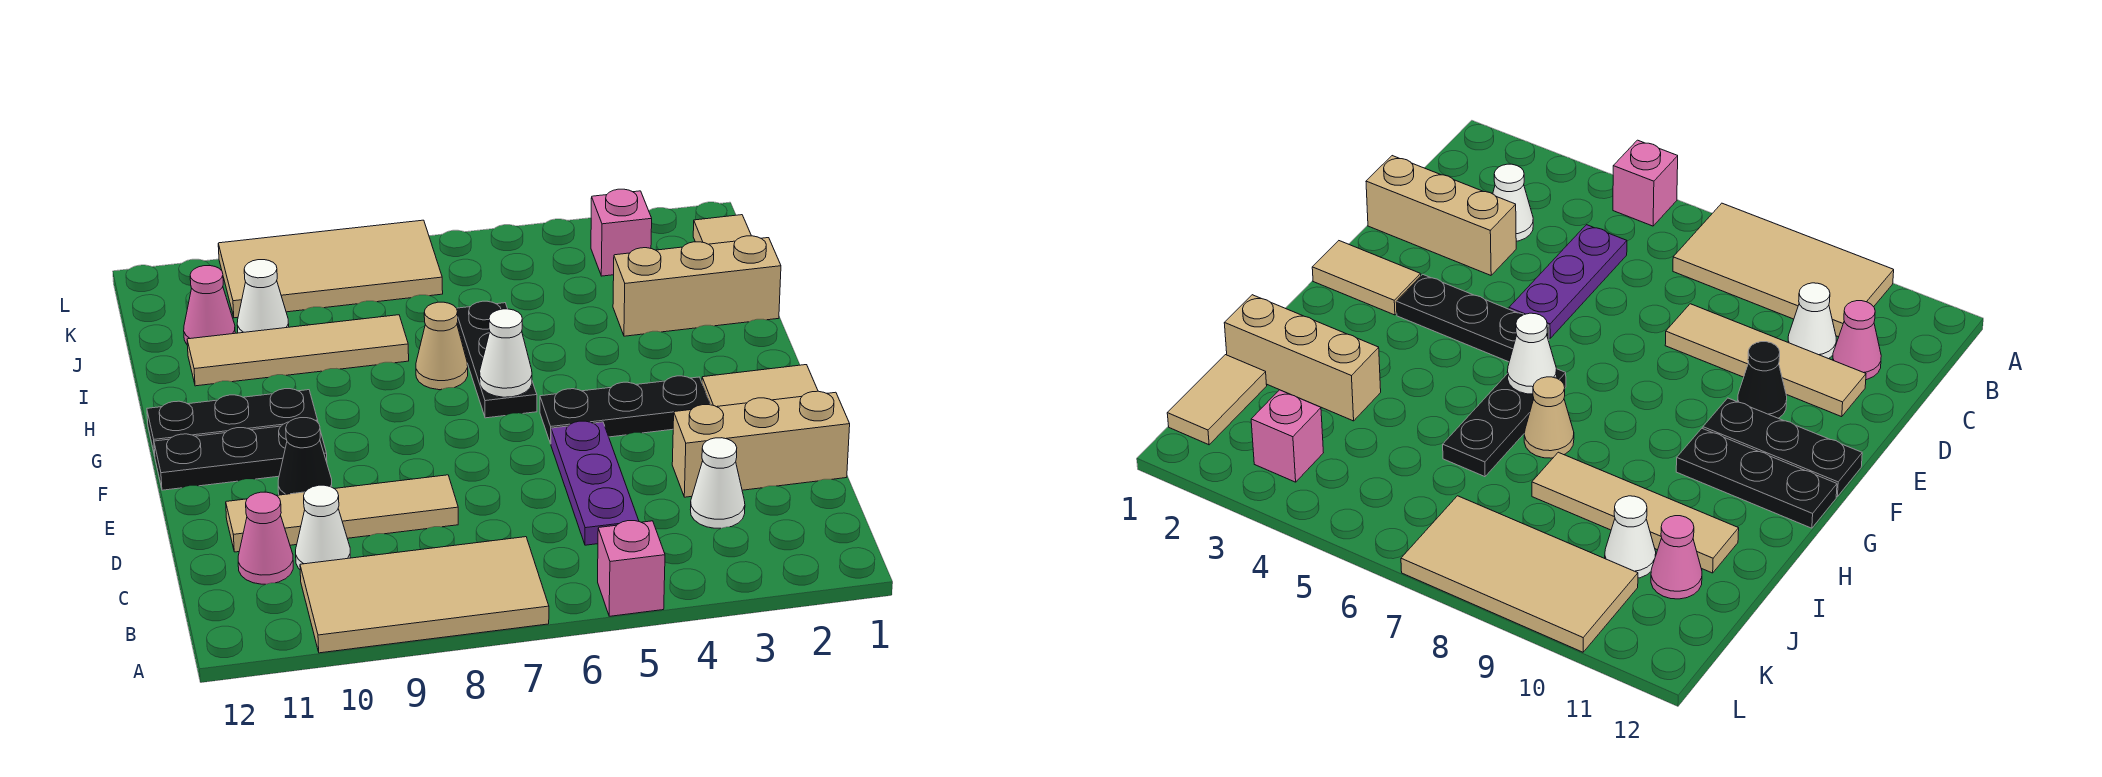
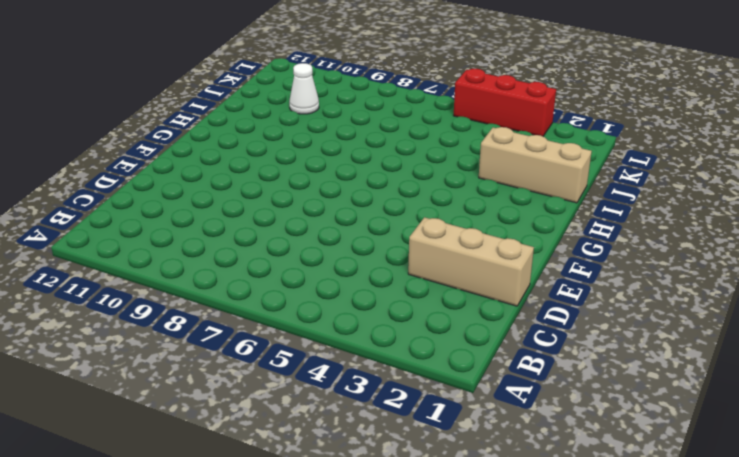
red brick L3:L5 level 1 -> none
none -> pink brick A5 level 1
none -> tan tile A7:B10 level 1
none -> white cone C3 level 1

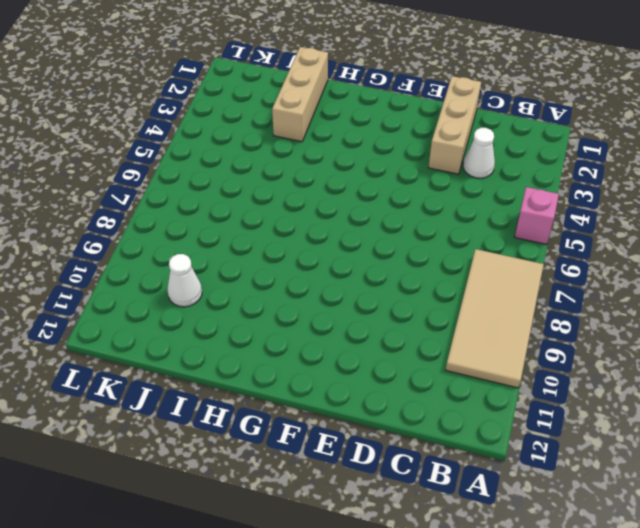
none -> purple plate C5:E5 level 1
none -> white cone C10 level 1
none -> pink cone C11 level 1

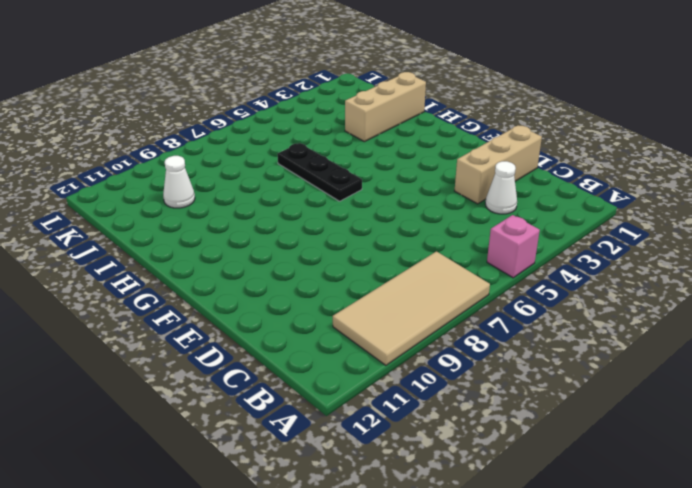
none -> purple plate C5:E5 level 1
none -> white cone C10 level 1
none -> pink cone C11 level 1

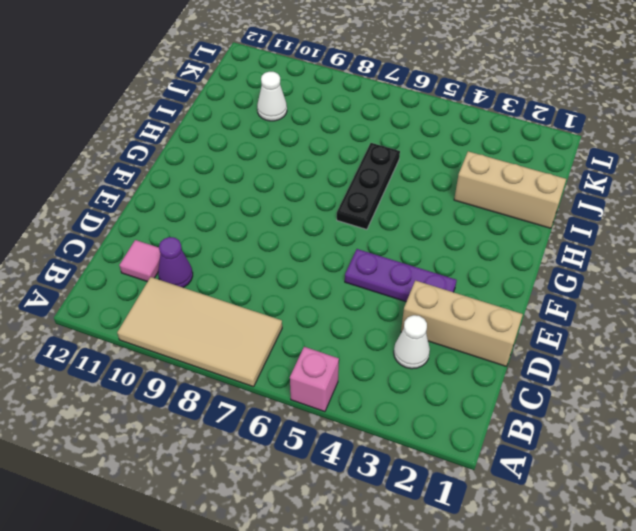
purple cone C10 level 1 -> white cone C10 level 1
pink tile C11 level 1 -> pink cone C11 level 1
purple plate E3:E5 level 1 -> purple plate C5:E5 level 1
none -> tan tile D8:D11 level 1
none -> black cone E10 level 1
none -> tan tile F1:F2 level 1

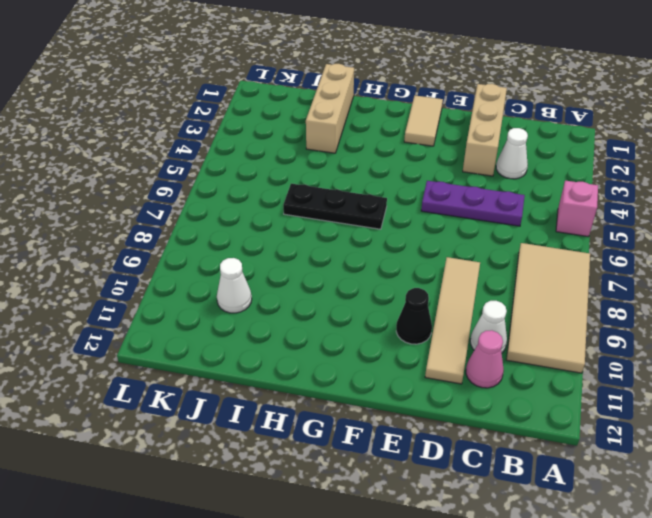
none -> black plate F3:F5 level 1
none -> black plate F10:F12 level 1
none -> black plate G10:G12 level 1

